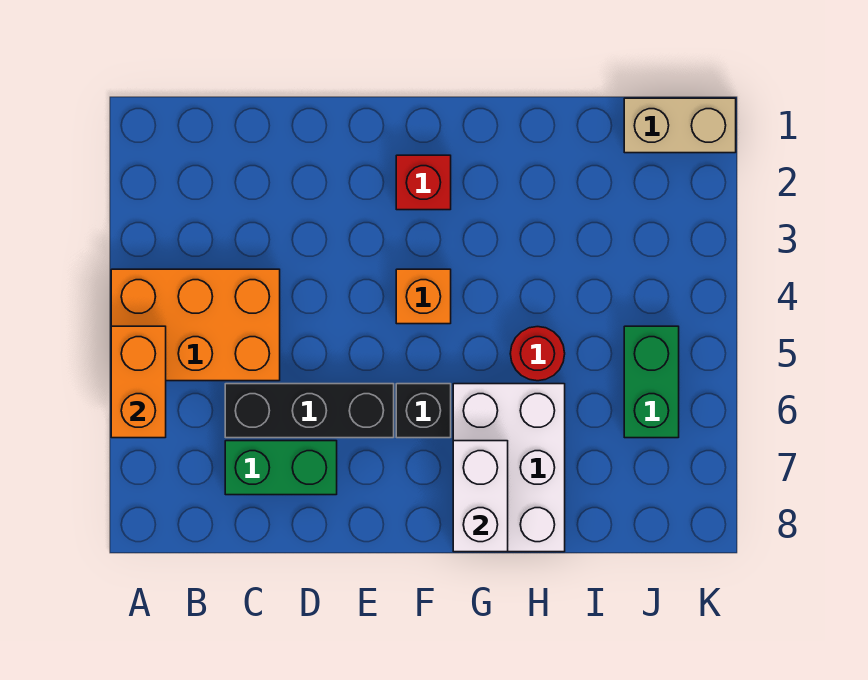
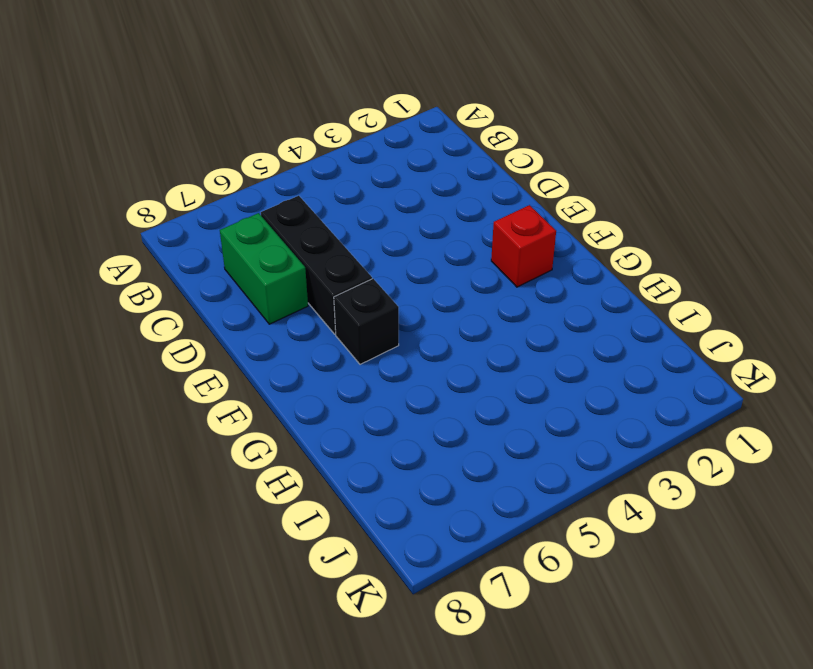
none -> orange brick A4:C5 level 1
none -> orange brick F4 level 1
none -> white brick G6:H8 level 1

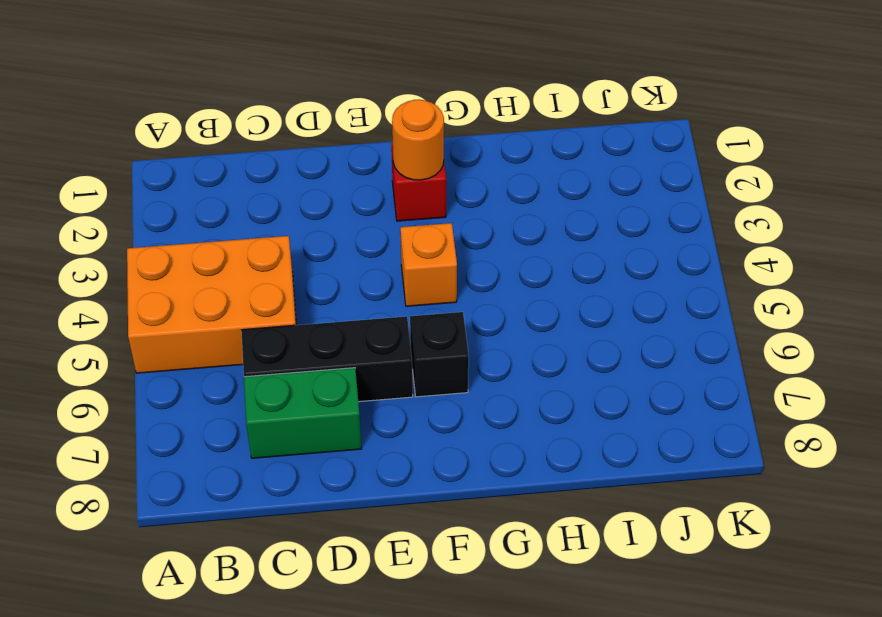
orange round brick F2 level 2 -> none
none -> white brick G6:H8 level 1
none -> red round brick H5 level 1
none -> tan brick J1:K1 level 1

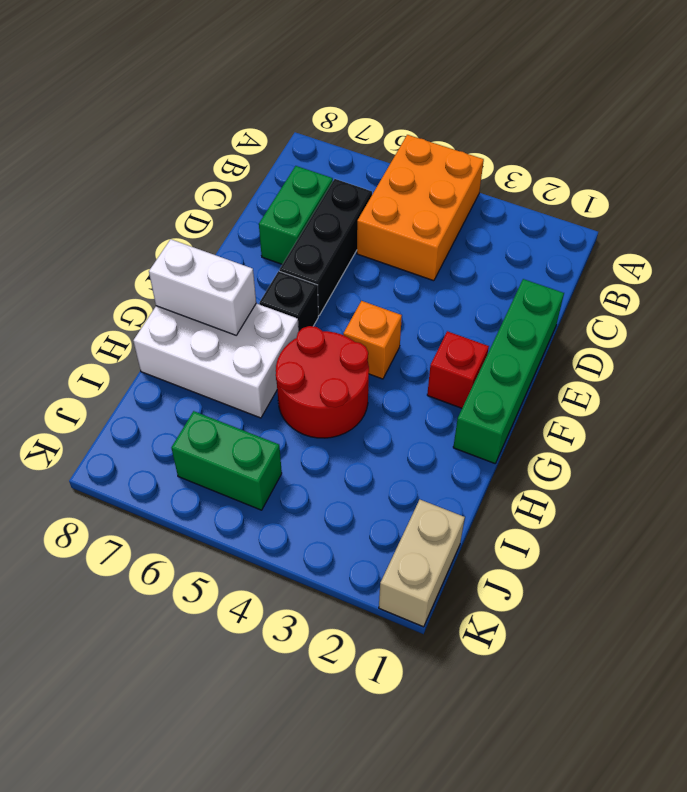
green brick D1:G1 level 1 -> none
red round brick G4:H5 level 1 -> red round brick H5 level 1
none -> orange brick A5:A6 level 2

